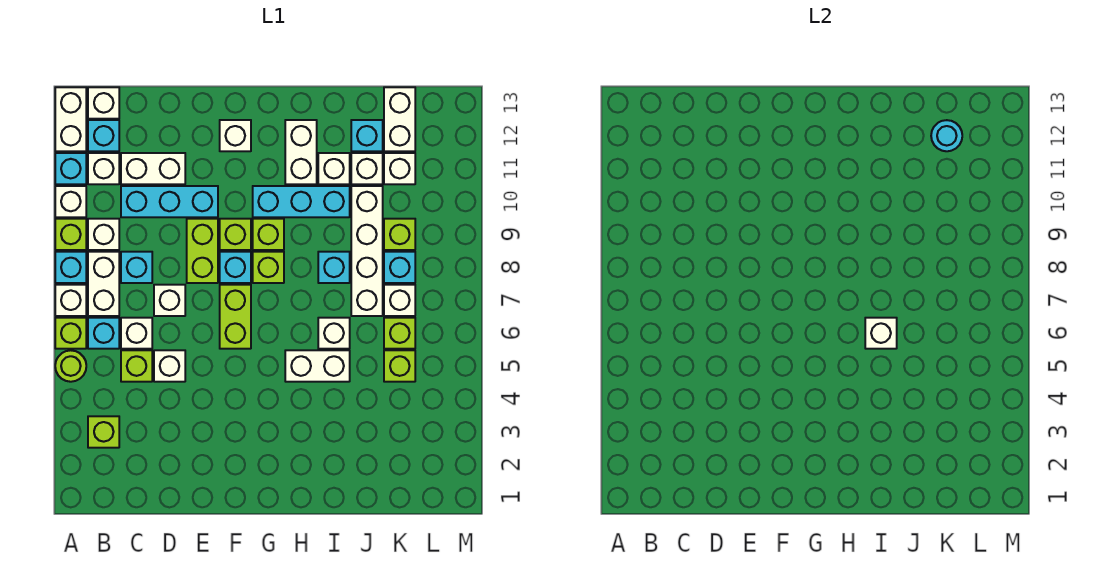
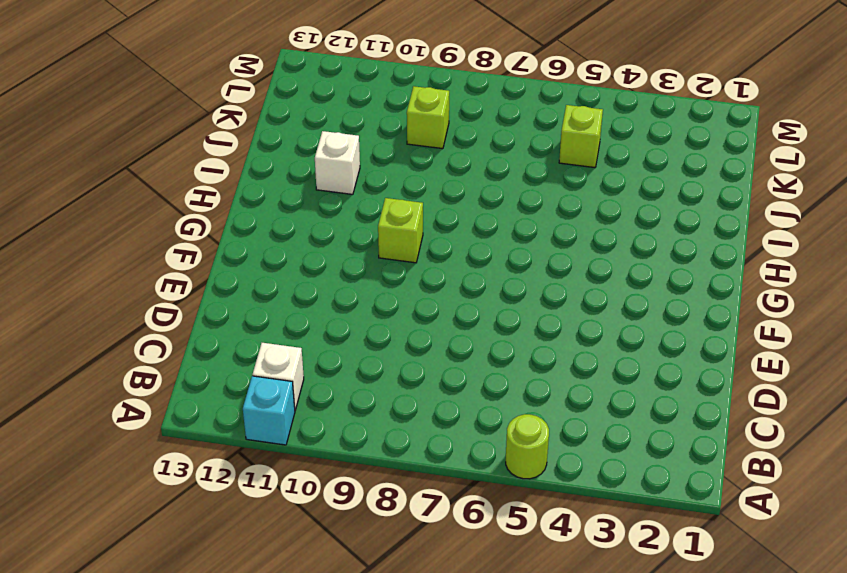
none -> lime brick A6 level 1
none -> white brick A7 level 1
none -> cyan brick A8 level 1
none -> lime brick A9 level 1

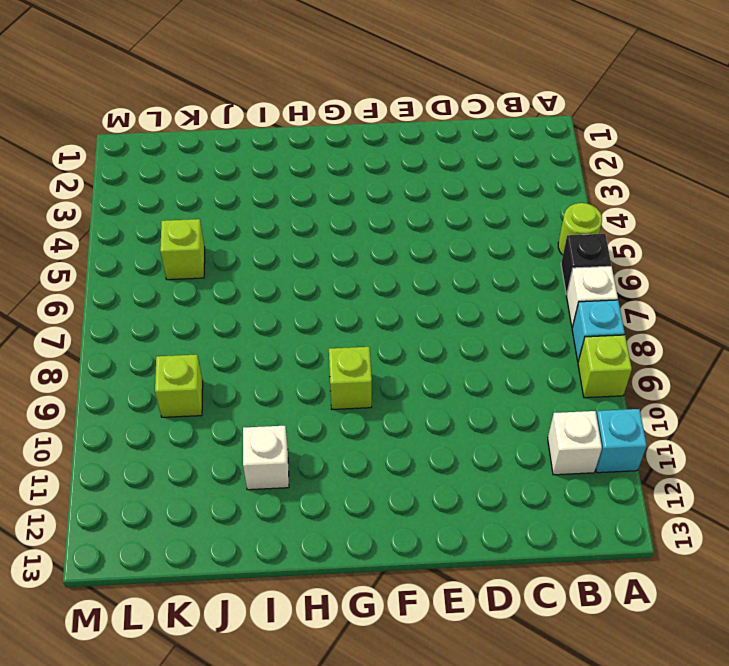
black brick A6 level 1 -> lime brick A6 level 1
none -> white brick A10 level 1
none -> white brick A12:A13 level 1
none -> lime brick B3 level 1
none -> cyan brick B6 level 1

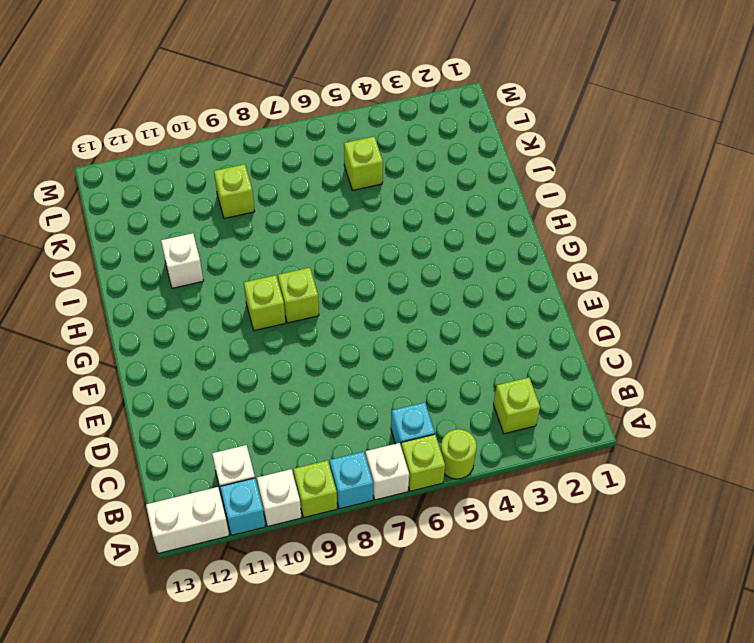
none -> white brick B7:B8 level 1
none -> white brick B9 level 1
none -> cyan brick B12 level 1
none -> white brick B13 level 1

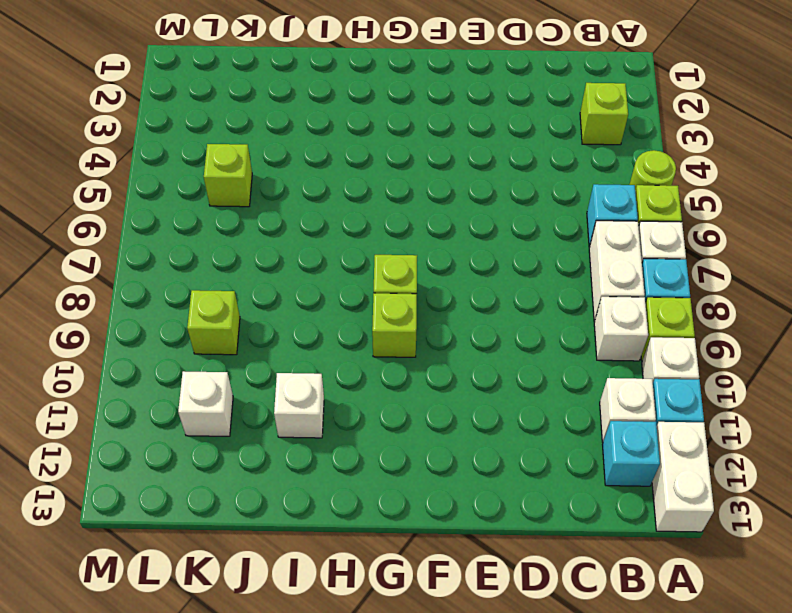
none -> white brick B13 level 1
none -> lime brick C5 level 1
none -> white brick C6 level 1
none -> cyan brick C8 level 1

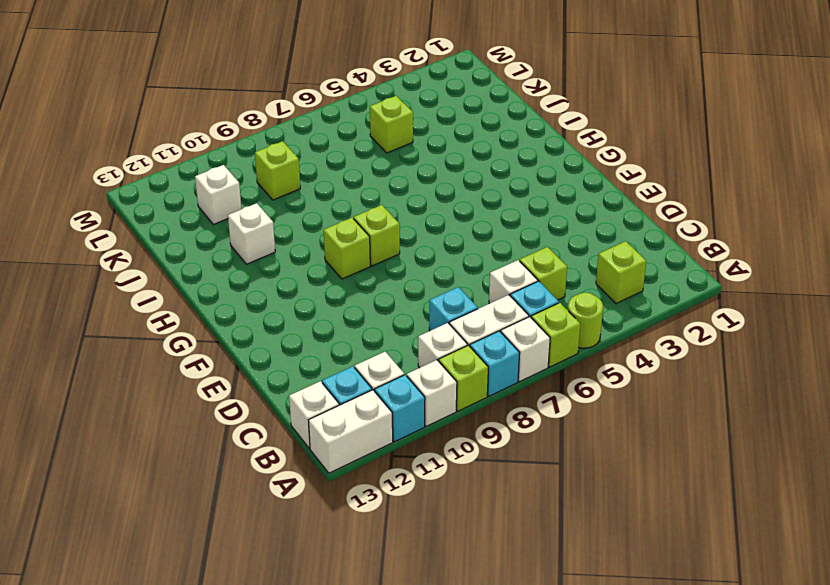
none -> cyan brick C10:E10 level 1
none -> white brick C11:D11 level 1
none -> white brick D5 level 1
none -> white brick D7 level 1

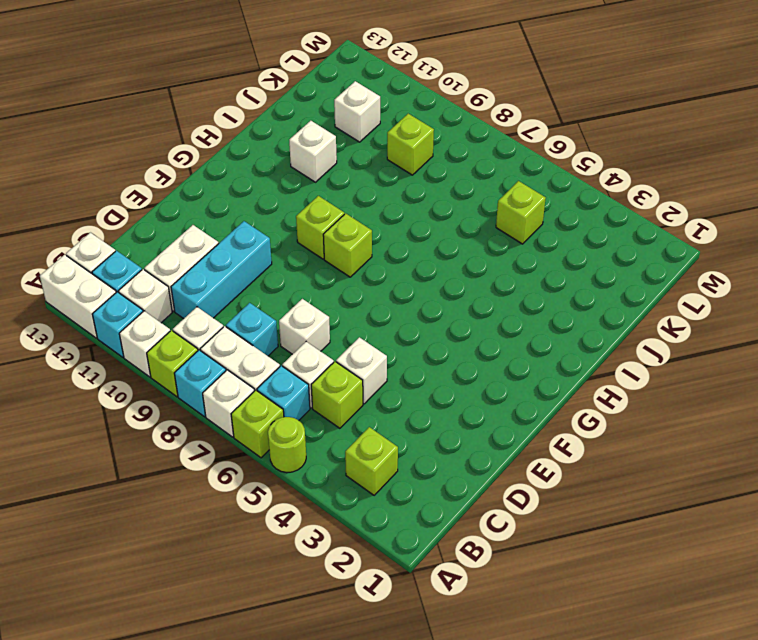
none -> lime brick E8:E9 level 1
none -> lime brick F6:F7 level 1
none -> cyan brick F8 level 1
none -> lime brick F9 level 1

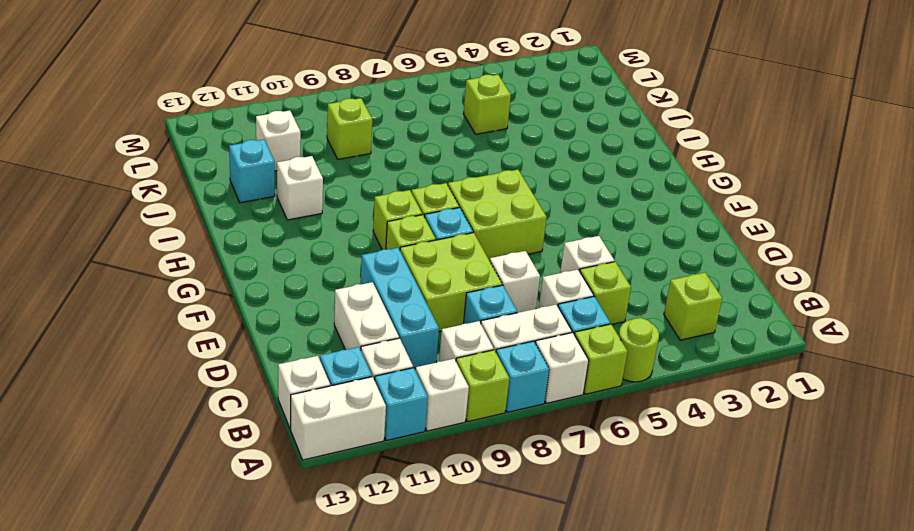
lime brick D8:E9 level 1 -> lime brick E8:E9 level 1
lime brick F6:G7 level 1 -> lime brick F6:F7 level 1
none -> white brick F12 level 1
none -> cyan brick G10:I10 level 1
none -> white brick H5:I5 level 1
none -> white brick H11:H12 level 1

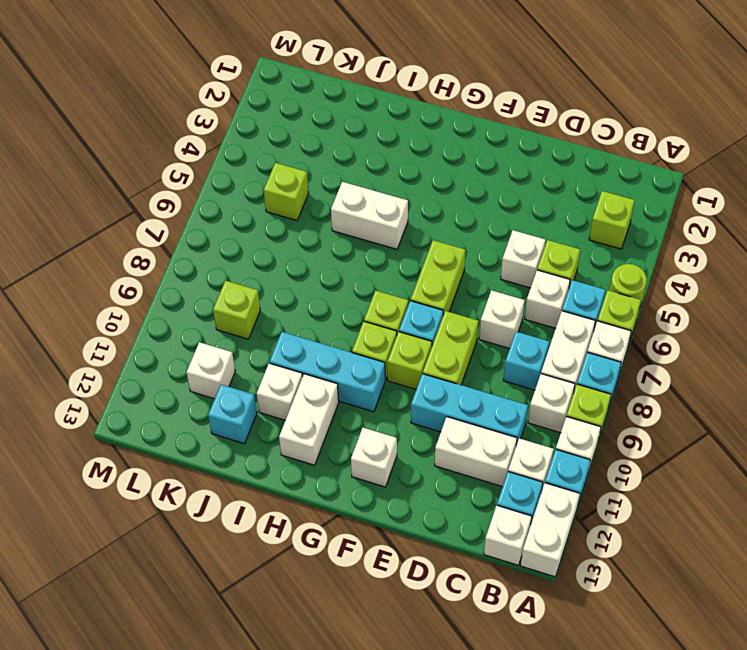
none -> white brick I6 level 1
none -> cyan brick I8 level 1
none -> white brick J7:J10 level 1
none -> white brick J11 level 1

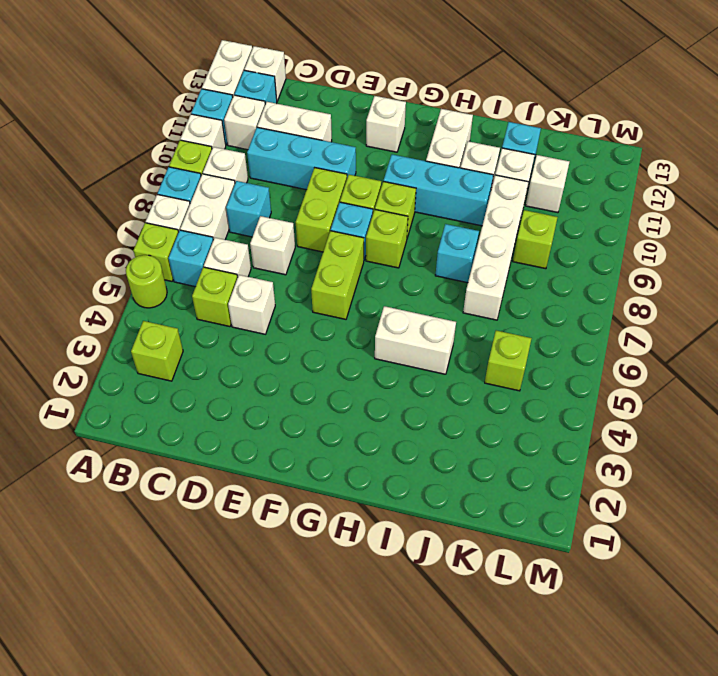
none -> white brick I6 level 1
none -> lime brick K6 level 1
none -> white brick K7 level 1
none -> cyan brick K8 level 1

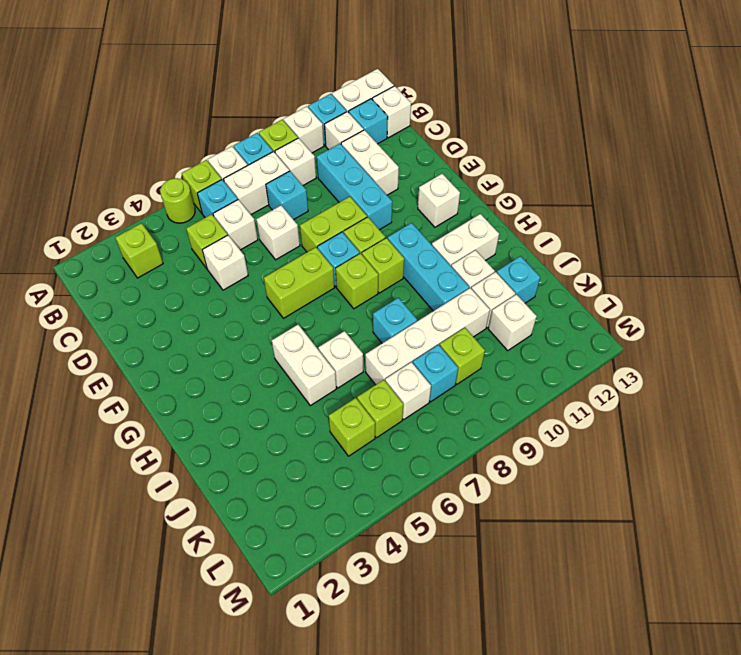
none -> white brick K12:K13 level 1
none -> white brick I6 level 2
none -> cyan round brick K12 level 2

